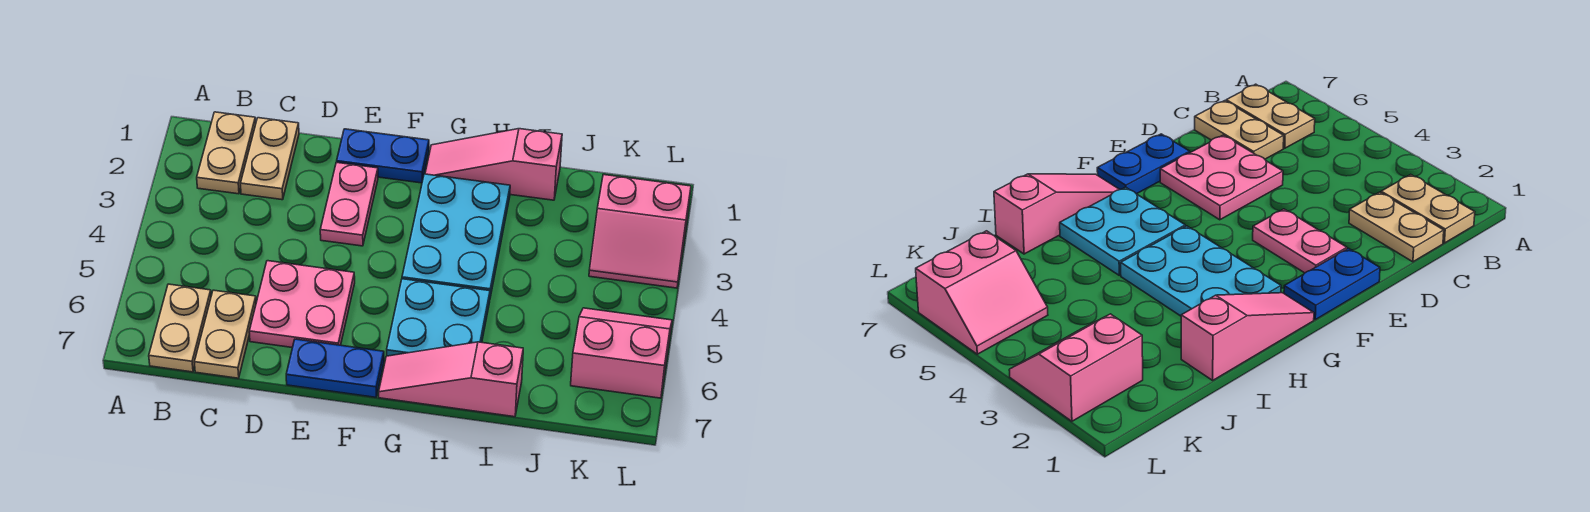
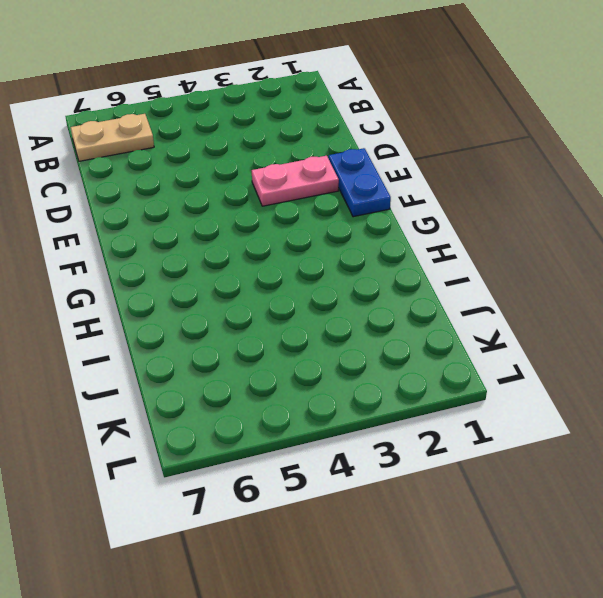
none -> tan plate B1:B2 level 1
none -> tan plate C1:C2 level 1
none -> tan plate C6:C7 level 1

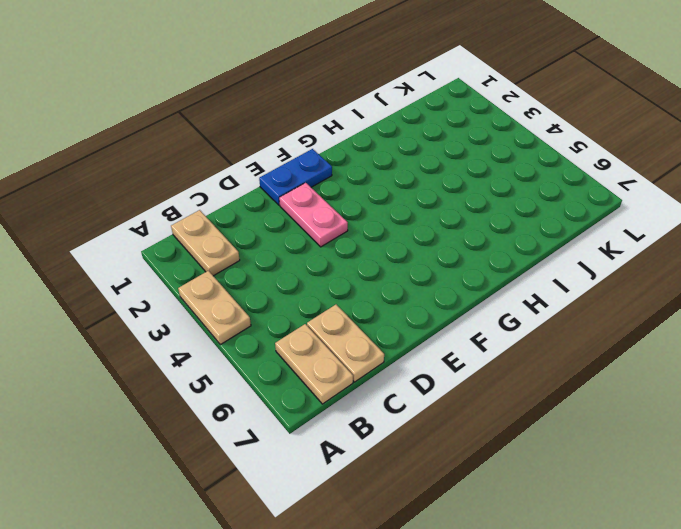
tan plate A3:A4 level 1 -> tan plate C1:C2 level 1
none -> pink plate D5:E6 level 1
none -> blue plate E7:F7 level 1
none -> pink slope G1:I1 level 1 top I

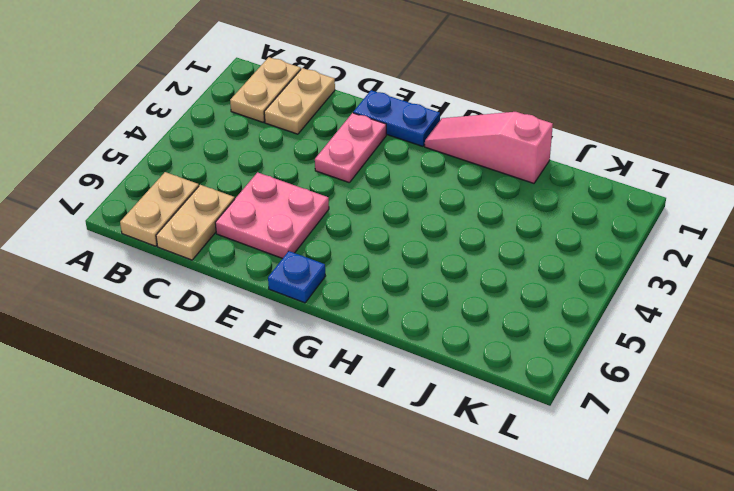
blue plate F7 level 1 -> blue plate E7:F7 level 1
none -> cyan plate G2:H4 level 1
none -> cyan plate G5:H6 level 1
none -> pink slope G7:I7 level 1 top I

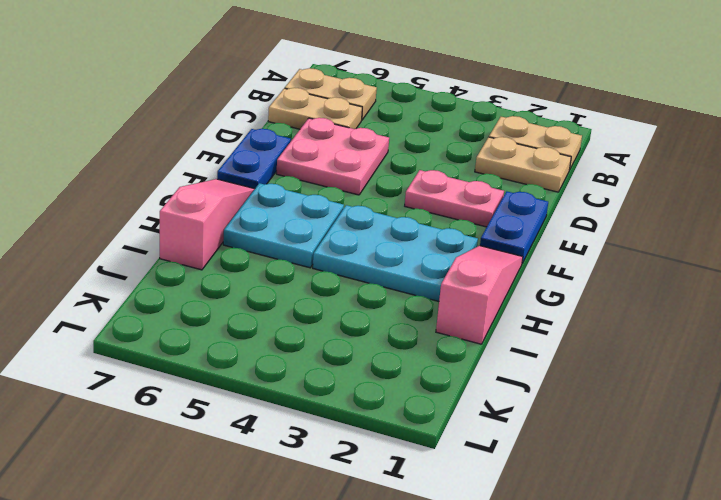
none -> pink slope K2:L3 level 1 top 2
none -> pink slope K5:L6 level 1 top 6

